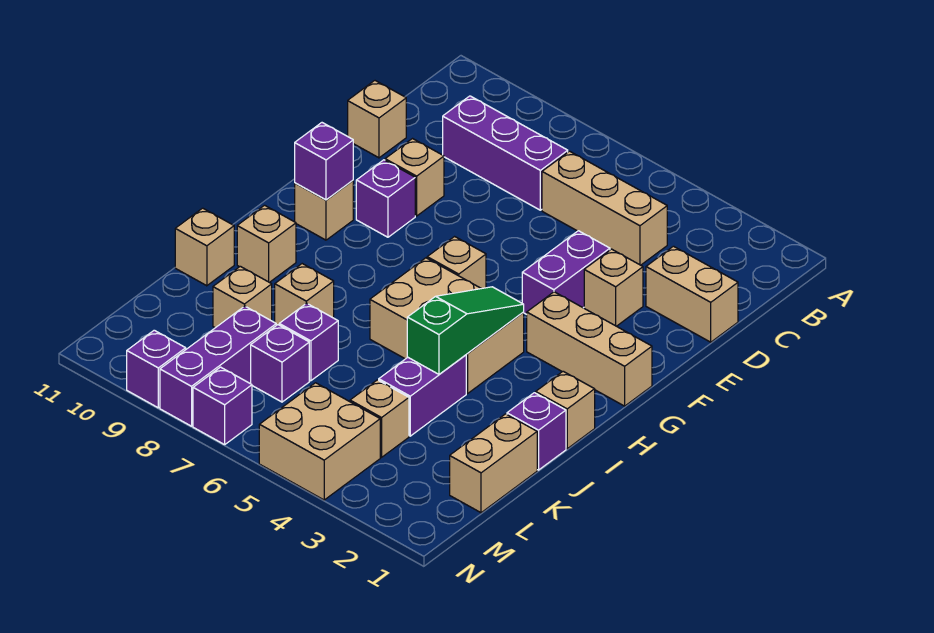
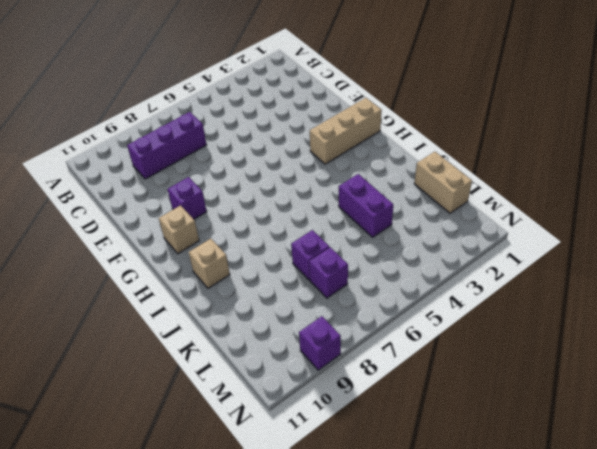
none -> tan brick C4:C6 level 1
none -> tan brick D1:D2 level 1
none -> tan brick D11 level 1

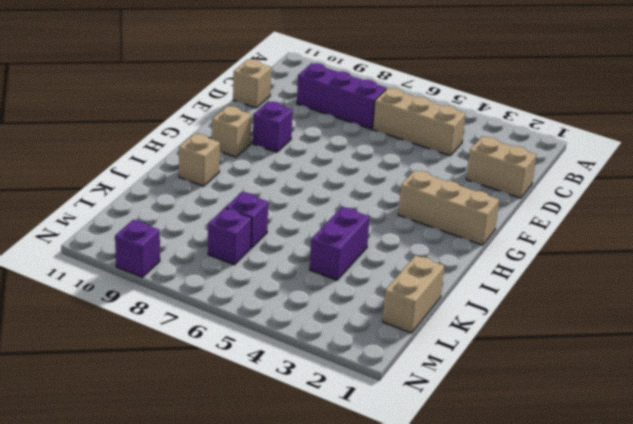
none -> tan brick E3 level 1
none -> purple brick E4:F4 level 1
none -> tan brick E9 level 1

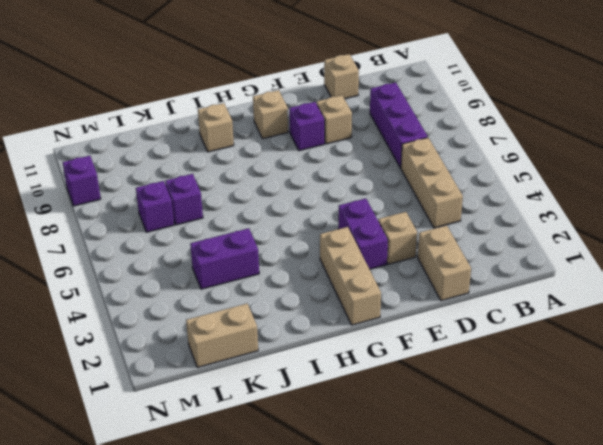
purple brick F3:F4 level 1 -> purple brick E4:F4 level 1
none -> tan brick G6 level 1
none -> tan brick H4:I6 level 1
none -> tan brick I1 level 1

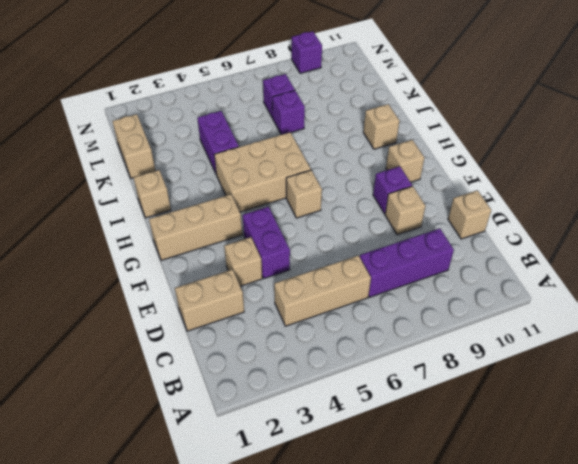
none -> purple brick J1 level 1
none -> tan brick J8 level 1
none -> tan brick J11 level 1

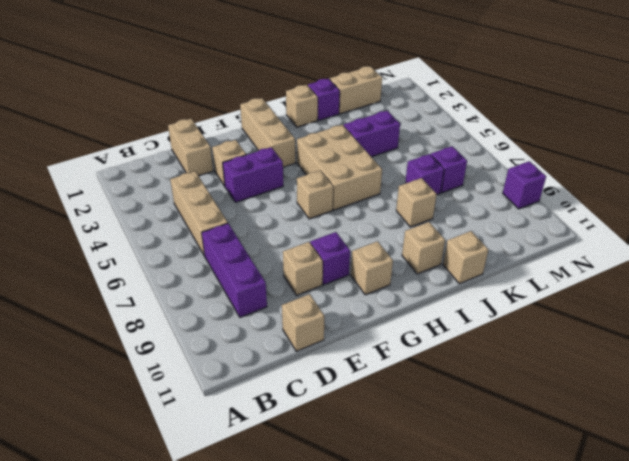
none -> tan brick K9 level 1
none -> tan brick L4 level 1
none -> purple brick L8:N8 level 1

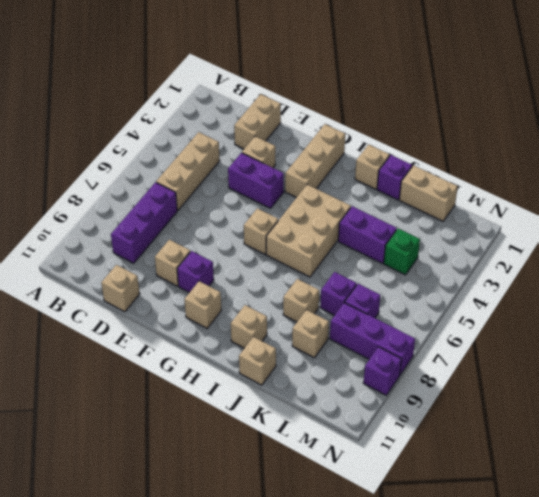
green brick L4 level 1 -> tan brick L4 level 1
none -> tan brick M4:N5 level 1
none -> purple brick N7 level 1
none -> purple brick G10 level 2

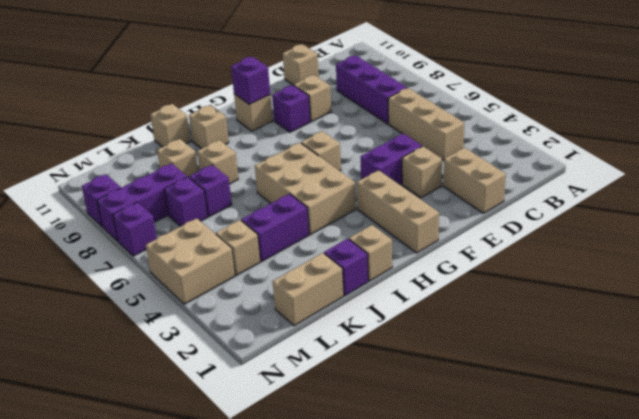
none -> green slope H4:J4 level 2 top J

